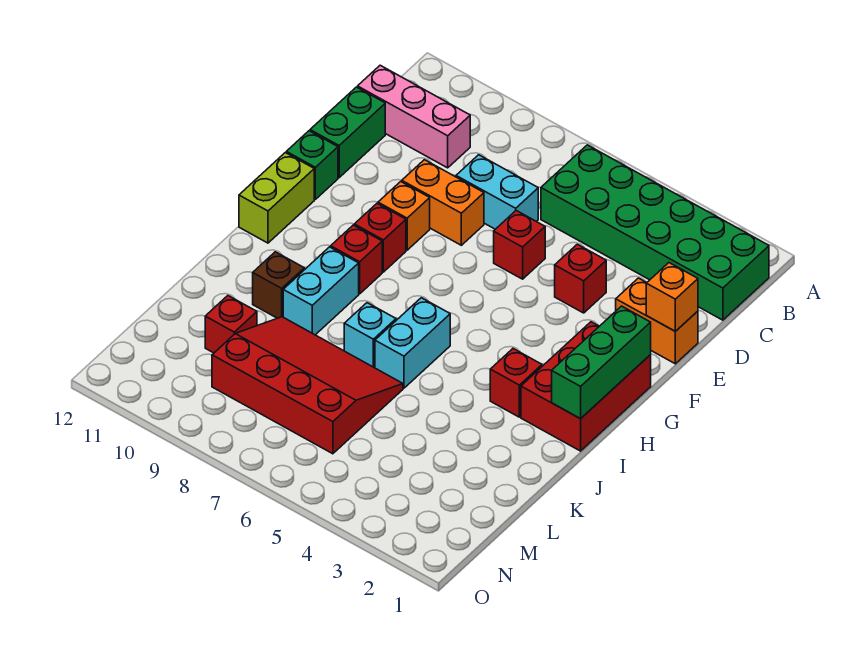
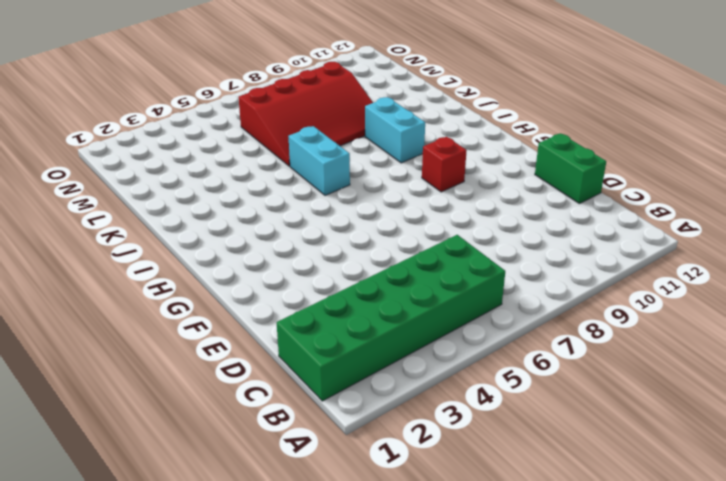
none -> pink brick C10:C12 level 1
none -> cyan brick D7:D8 level 1
none -> orange brick E1:E2 level 1

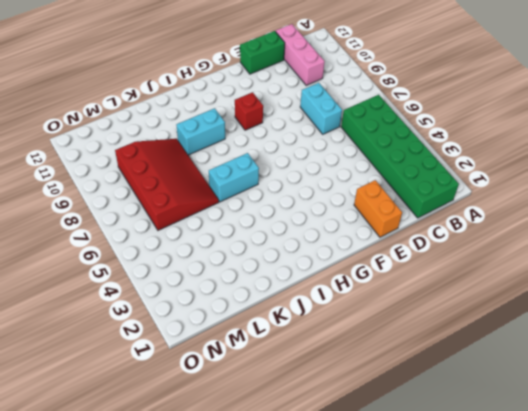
none -> red brick E4 level 1
none -> red brick E6 level 1
none -> orange brick E8:E9 level 1

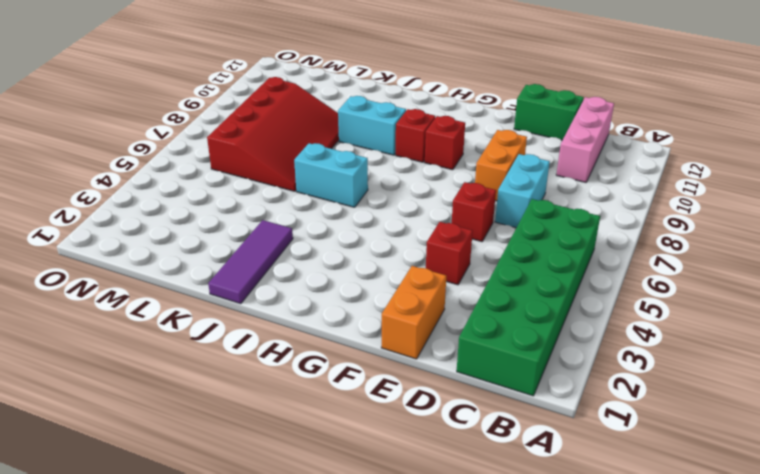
purple tile J1:J3 level 1 -> none
none -> orange brick F9 level 1
none -> green brick F12 level 1
none -> red brick G1:I2 level 1

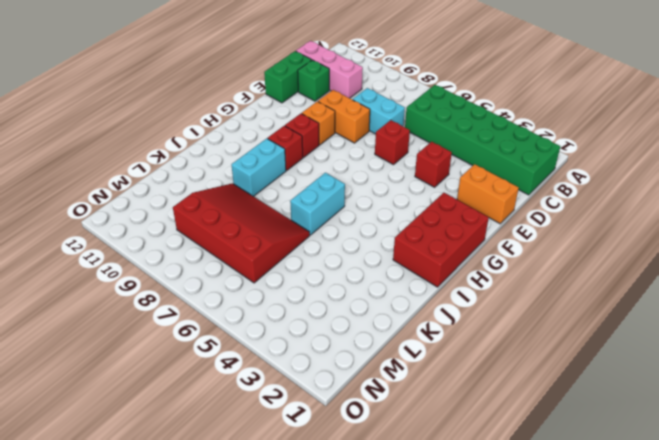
green brick D11 level 1 -> green brick F12 level 1
none -> lime brick G12:H12 level 1
none -> red brick I3 level 1
none -> cyan brick J7 level 1

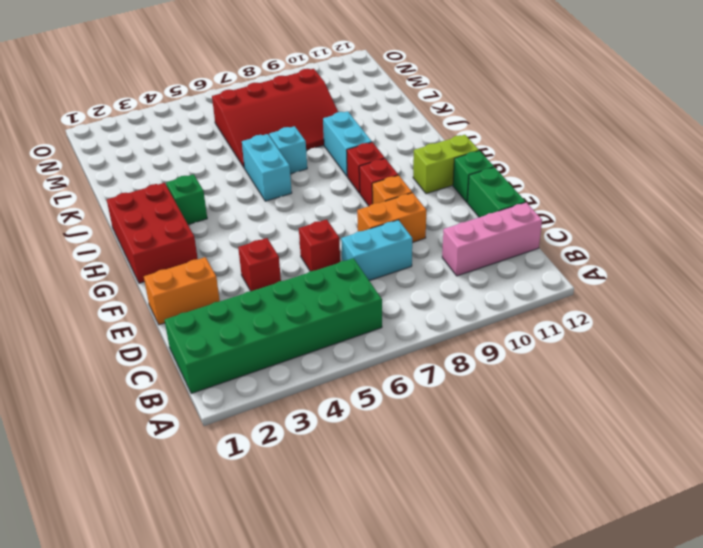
lime brick G11:G12 level 1 -> lime brick G12:H12 level 1
green brick I3 level 1 -> red brick I3 level 1
none -> brown brick J10 level 1
none -> red brick L10 level 1
none -> orange brick E1 level 2

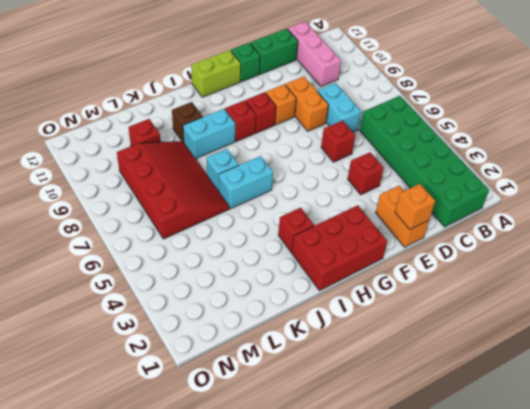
none -> green brick G1:I1 level 2

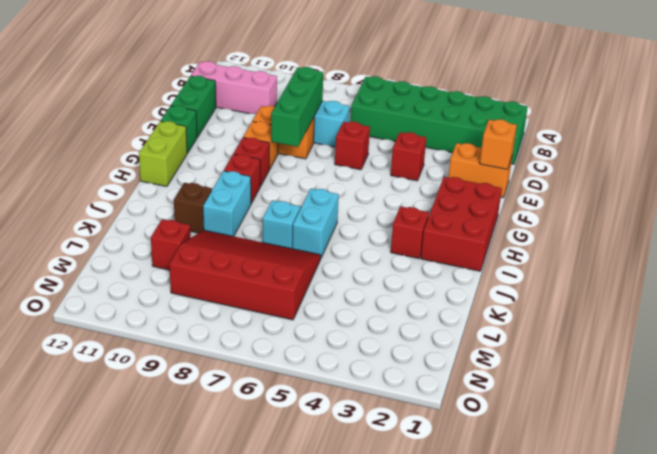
green brick D8:F8 level 2 -> green brick G1:I1 level 2

